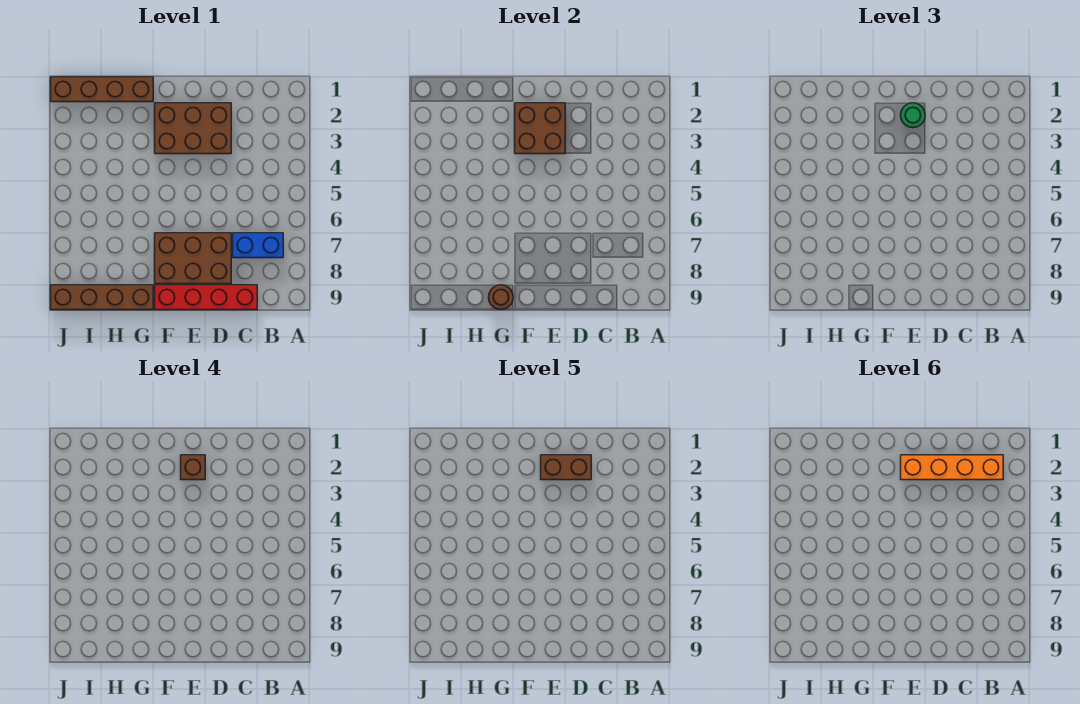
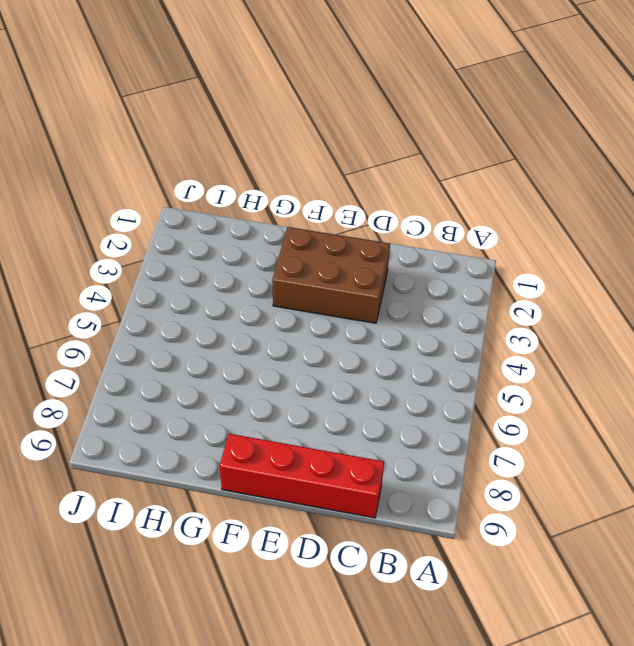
none -> blue brick B7:C7 level 1
none -> brown brick D7:F8 level 1
none -> brown brick G1:J1 level 1

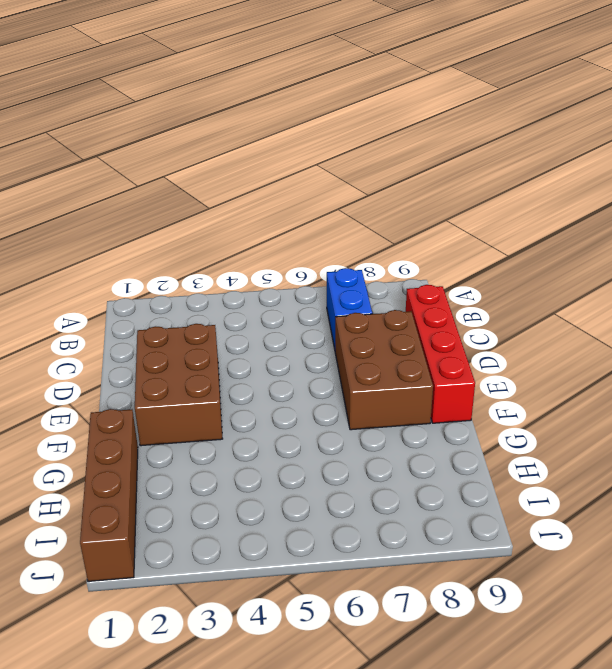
none -> brown brick G9:J9 level 1
none -> brown brick E2:F3 level 2
none -> brown round brick G9 level 2

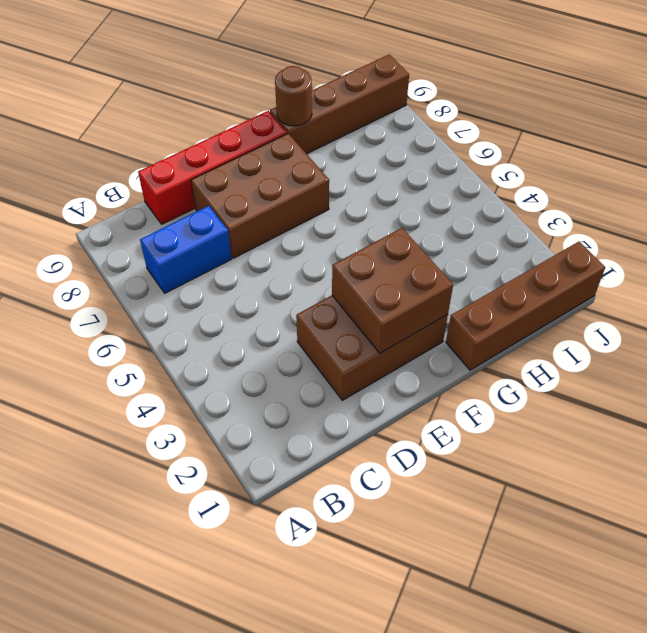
none -> green round brick E2 level 3
none -> brown brick E2 level 4
none -> brown brick D2:E2 level 5

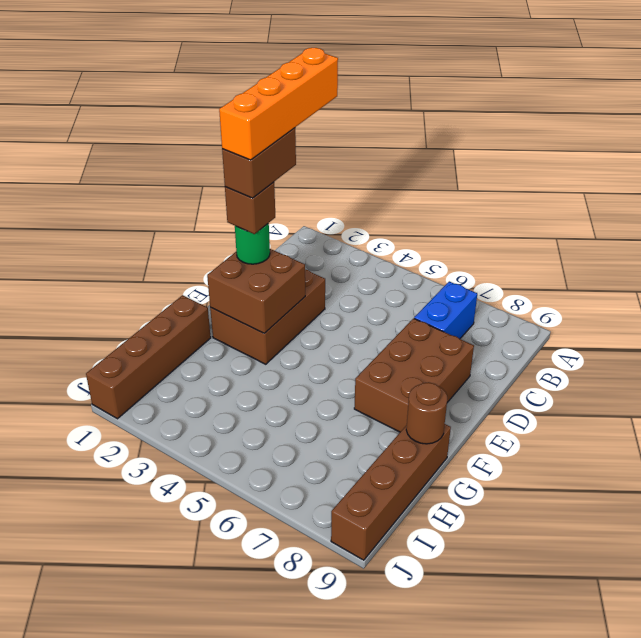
none -> red brick C9:F9 level 1

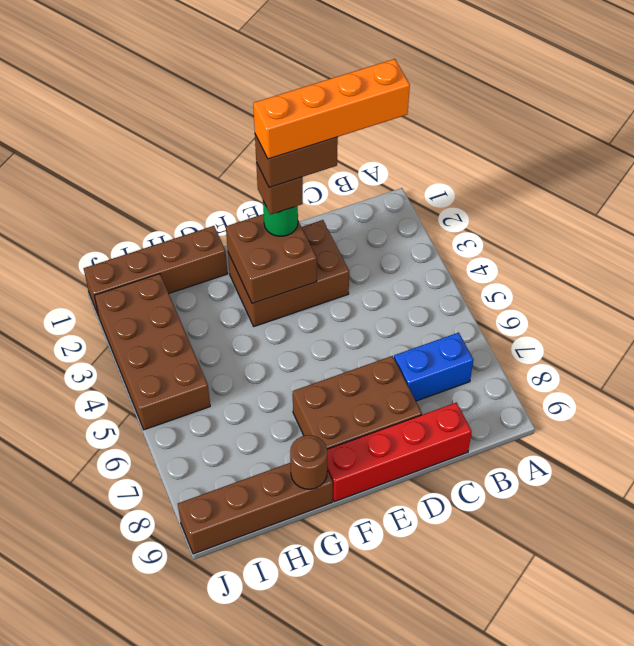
brown brick I2:J5 level 1 -> none

